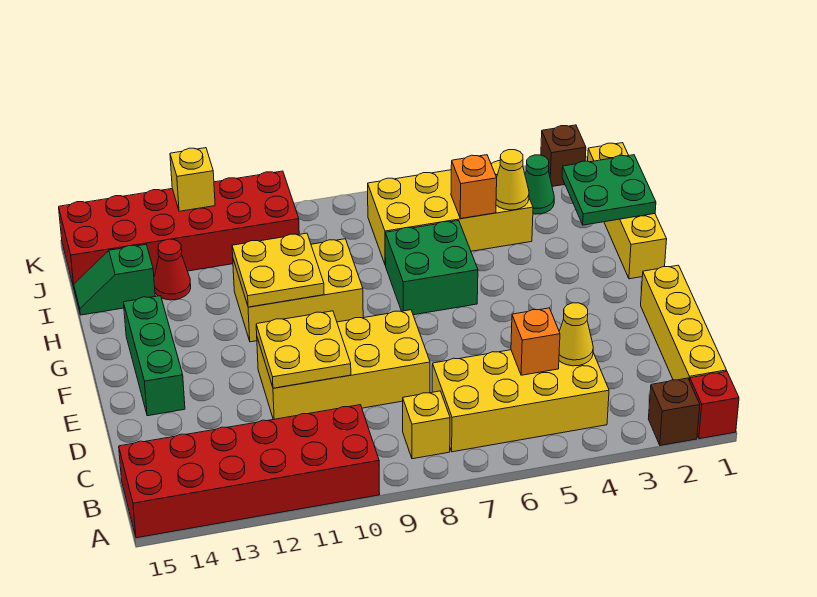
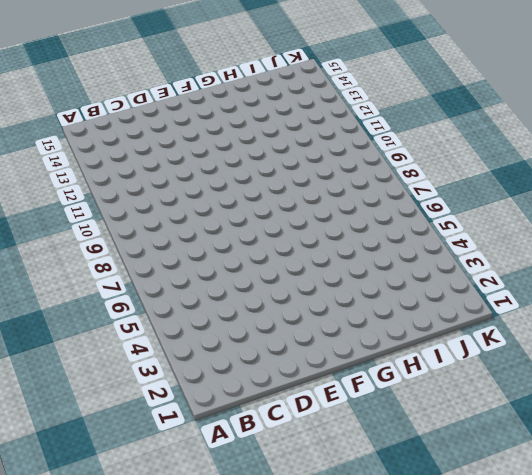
none -> red brick A1 level 1
none -> brown brick A2 level 1
none -> red brick A10:B15 level 1

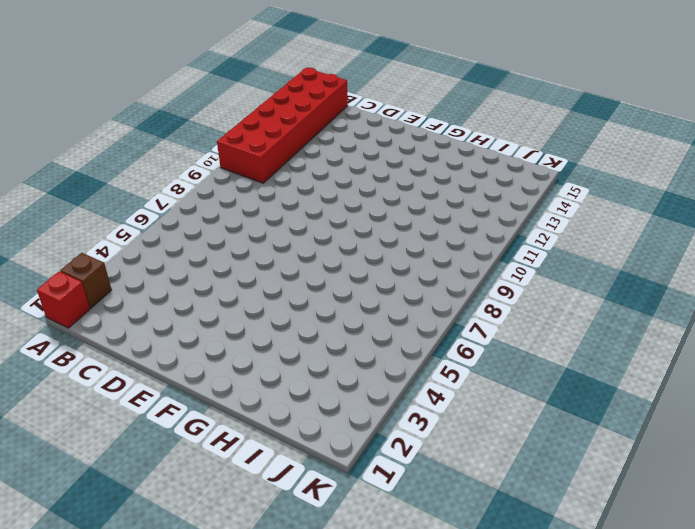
none -> yellow brick B1:E1 level 1
none -> yellow brick B4:C7 level 1
none -> yellow brick B8 level 1

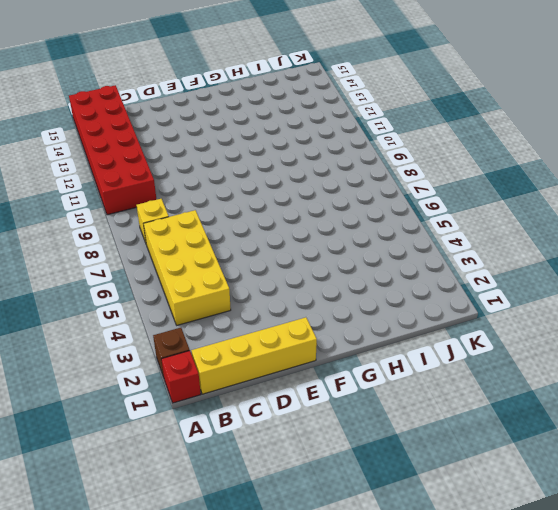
none -> yellow brick D8:E11 level 1
none -> green brick E14:G14 level 1
none -> yellow brick G1:J1 level 1

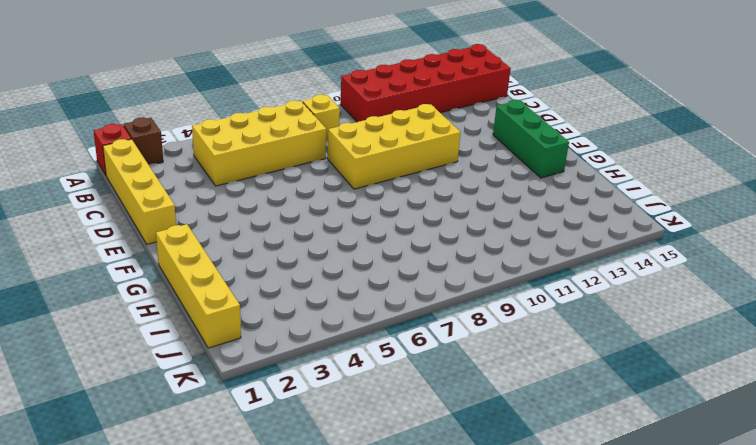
none -> green brick G6:H7 level 1
none -> yellow brick G9:H11 level 1
none -> yellow brick I4:J7 level 1

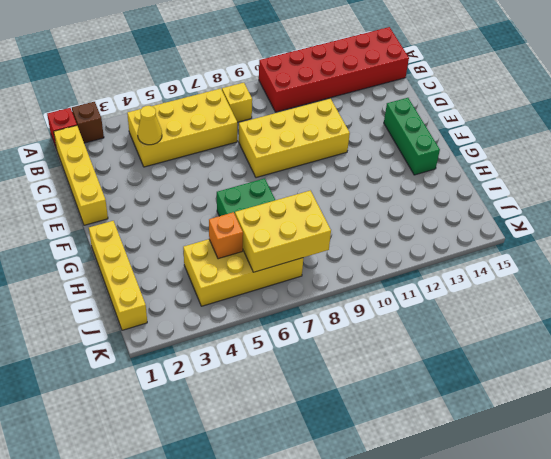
yellow brick I6:J8 level 2 -> yellow brick G9:H11 level 1
none -> red cone I13 level 1
none -> green slope I14:I15 level 1 top 14
none -> green cone J3 level 1

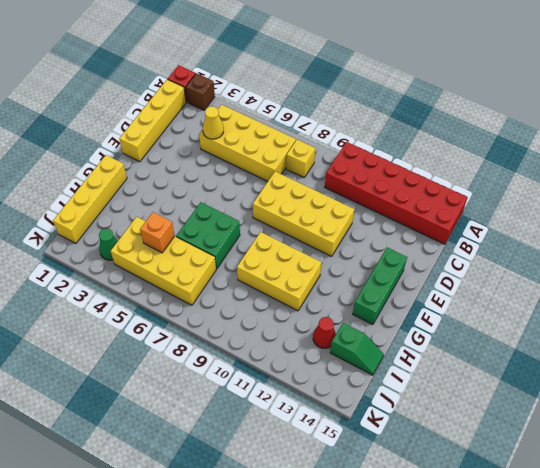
none -> red brick J10:K15 level 1
none -> brown brick K2 level 1
none -> orange brick C5 level 2

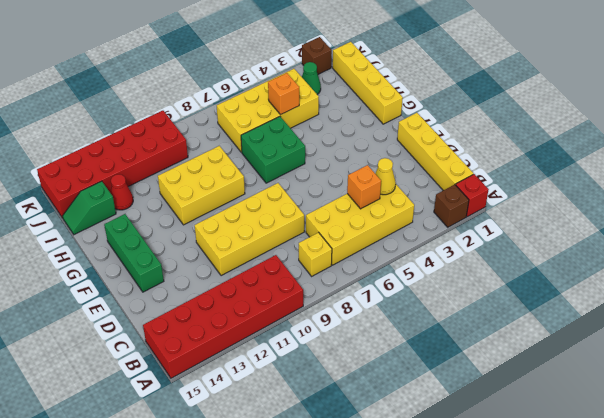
none -> yellow plate D10:E11 level 2
none -> yellow plate G10:H11 level 2
none -> green plate H1:I2 level 2

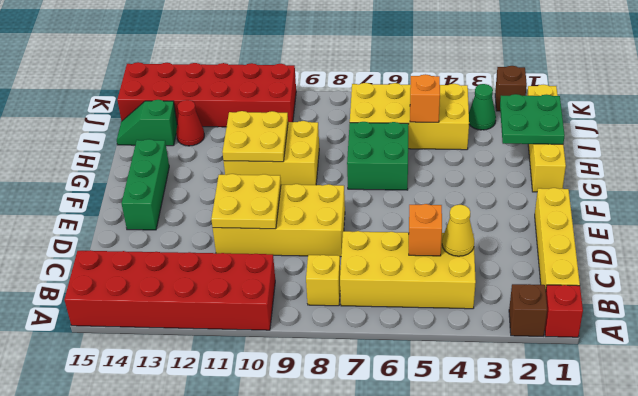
none -> yellow cone I4 level 2
none -> yellow brick K12 level 2

